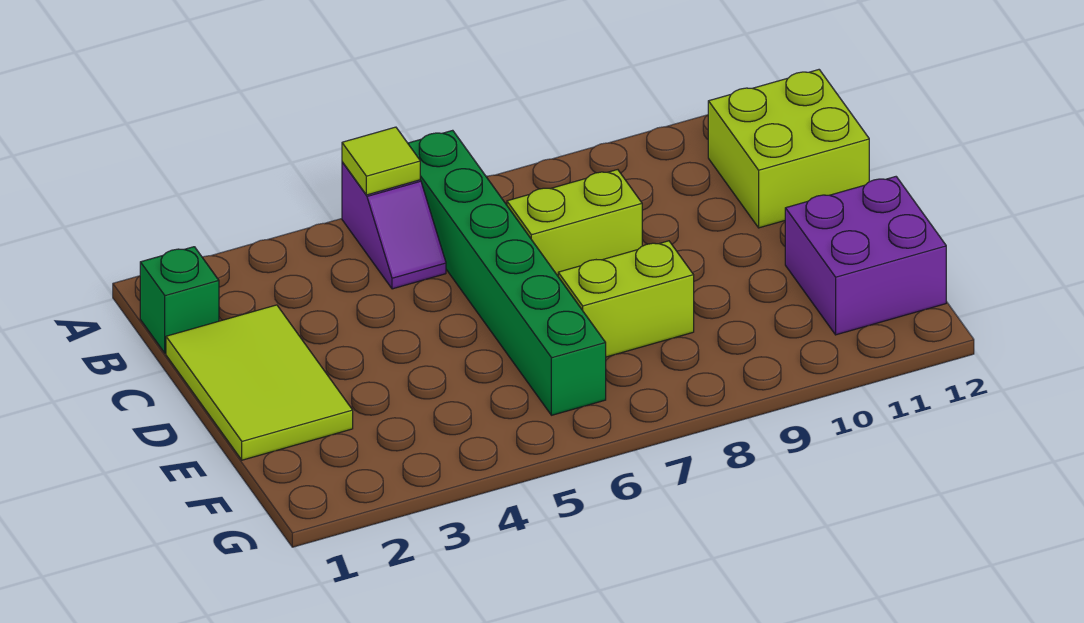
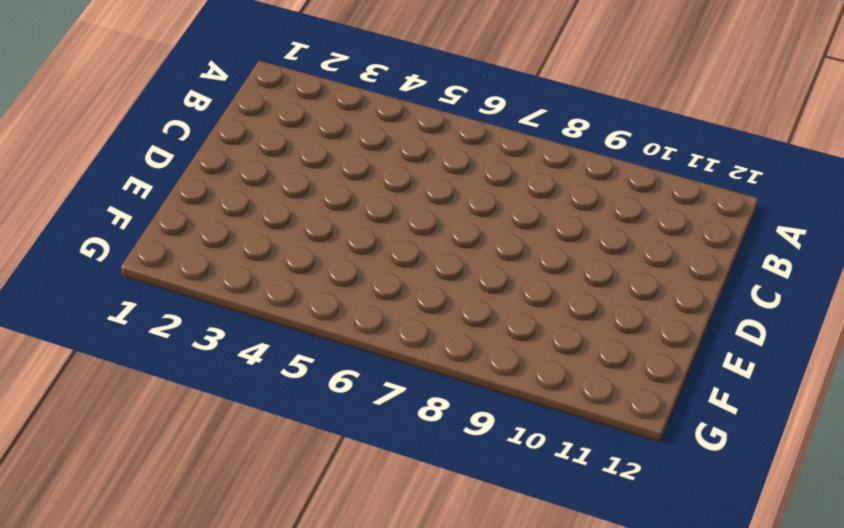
none -> purple slope A5:B5 level 1 top A
none -> green brick A6:F6 level 1

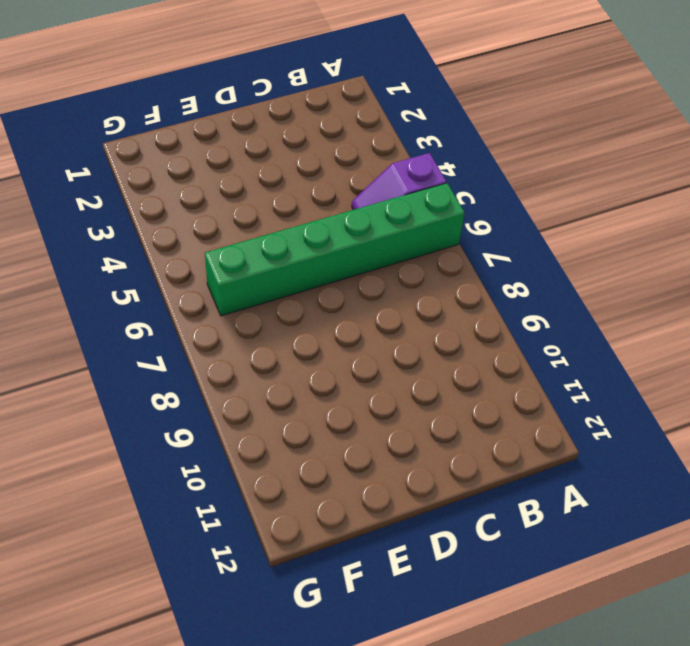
none -> green brick B1 level 1
none -> lime brick B11:C12 level 1

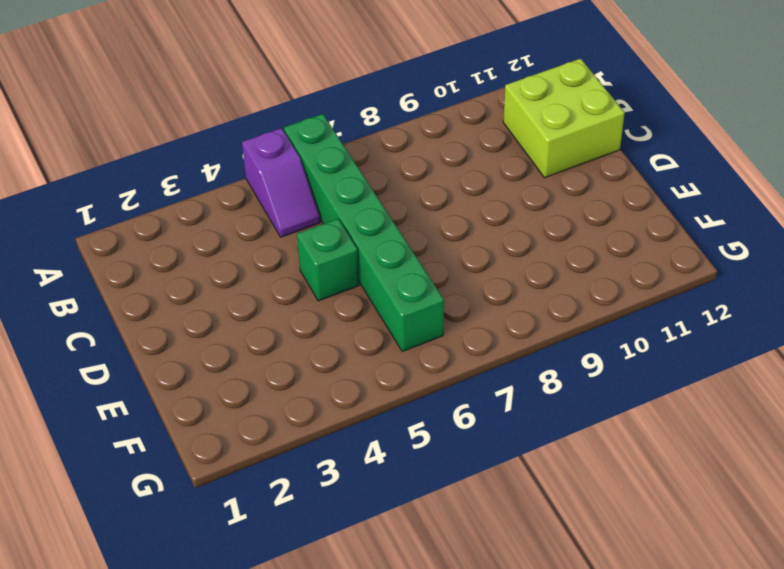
green brick D5 level 1 -> green brick B1 level 1
none -> lime tile C1:E2 level 1
none -> lime brick C7:C8 level 1

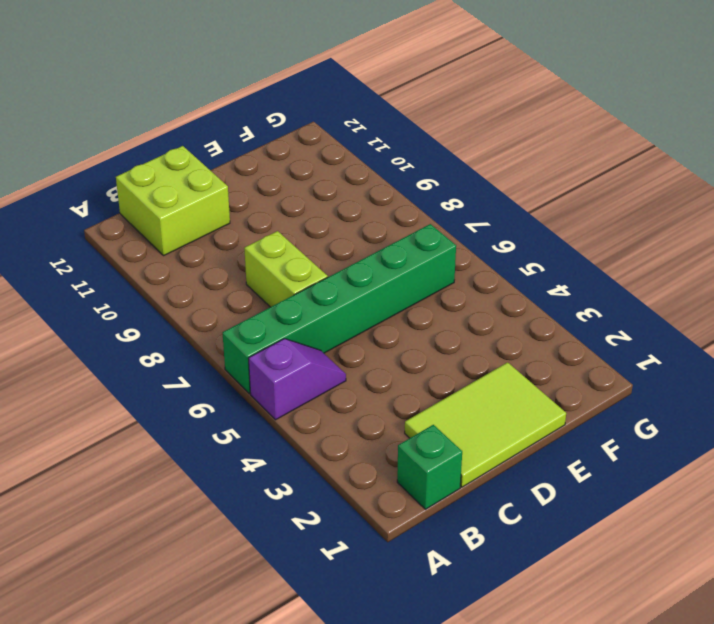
none -> lime brick E7:E8 level 1
none -> purple brick E11:F12 level 1

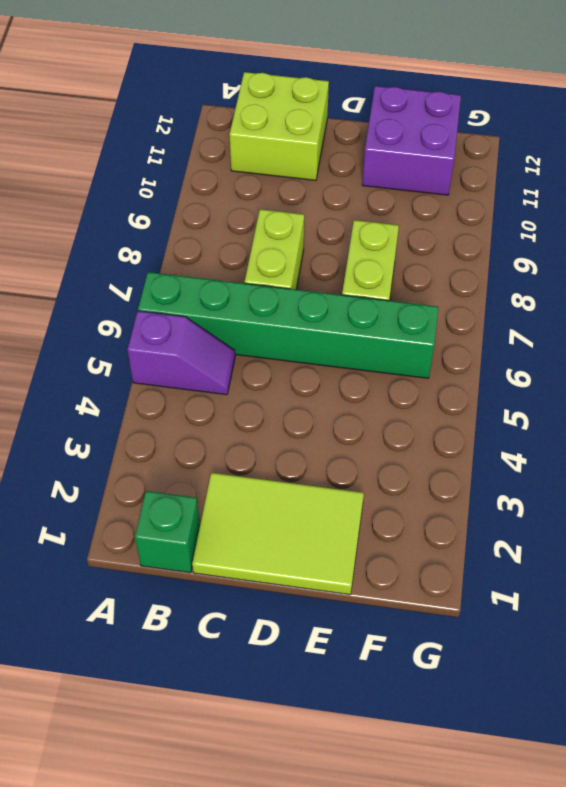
none -> lime tile A5 level 2

